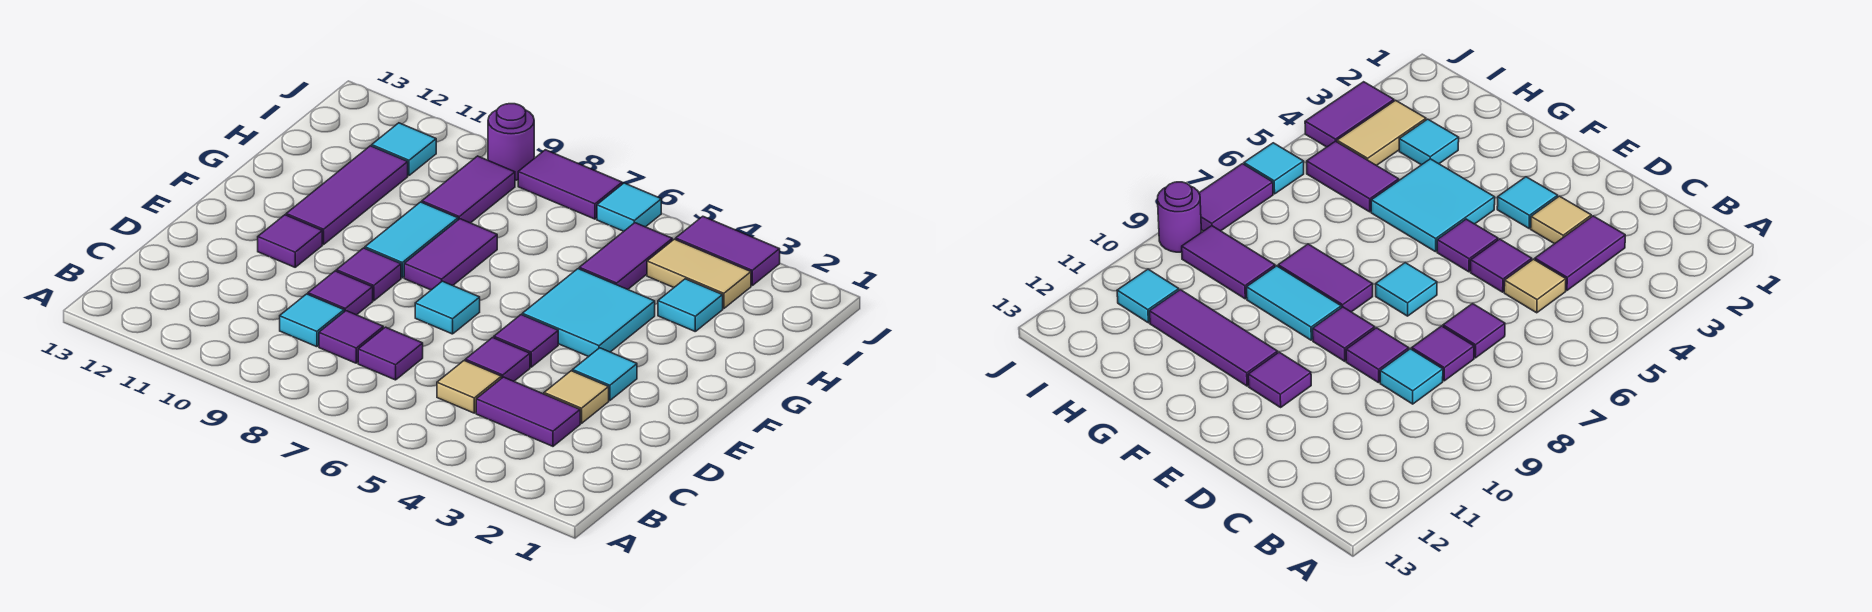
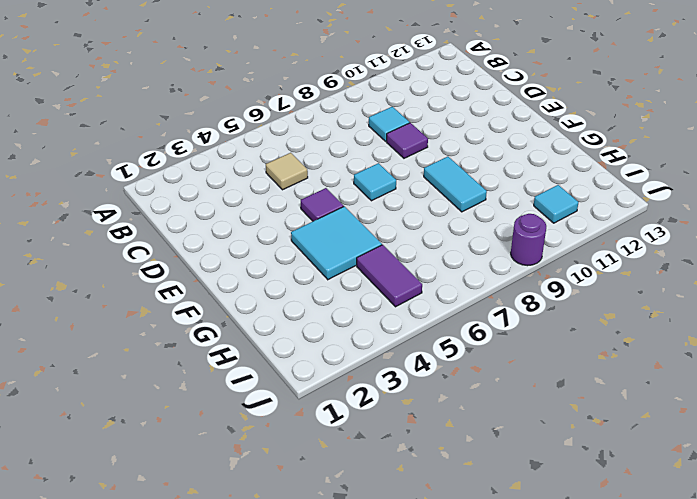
none -> purple tile C3:C4 level 1
none -> purple tile C7 level 1
none -> purple tile C8 level 1

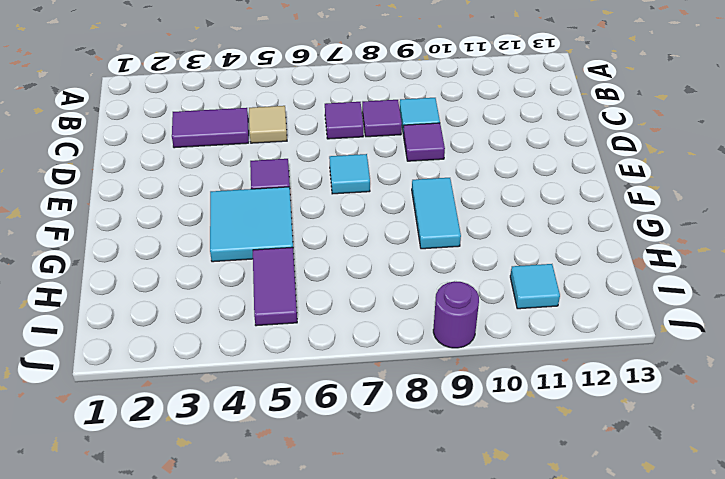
none -> tan tile D3 level 1
none -> purple tile D5 level 1
none -> cyan tile E3 level 1

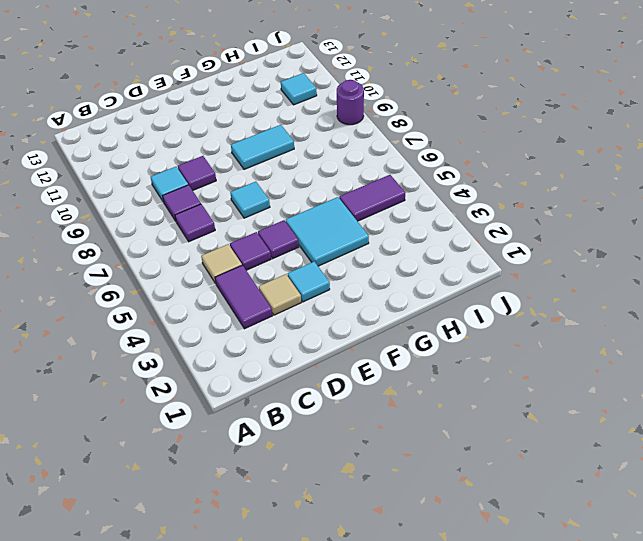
none -> purple tile E9 level 1
none -> purple tile E11 level 1
none -> purple tile F8:G8 level 1

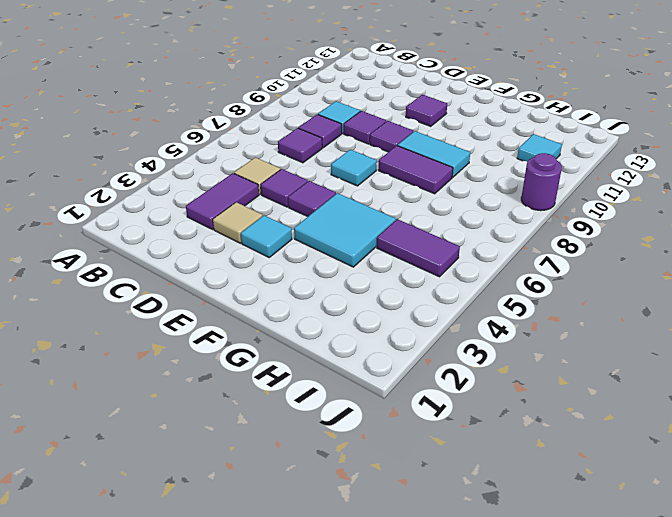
none -> purple tile F11:H11 level 1
none -> cyan tile H3 level 1
none -> purple tile H9:I9 level 1

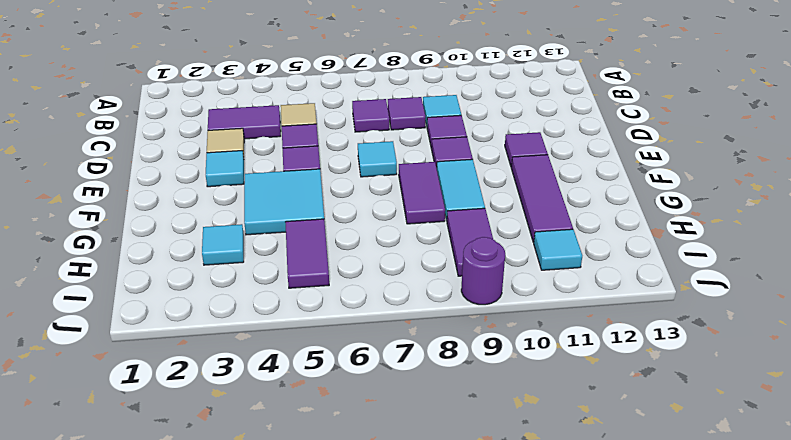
none -> tan tile I3:I4 level 1
none -> purple tile J3:J4 level 1
none -> cyan tile J6 level 1

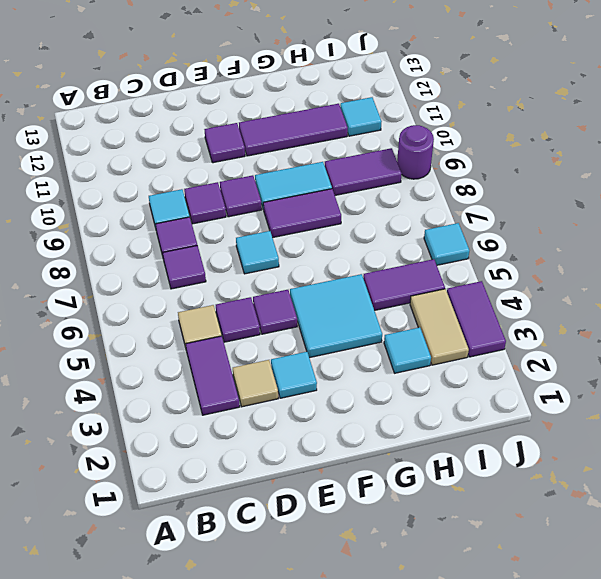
none -> purple tile J7:J8 level 1

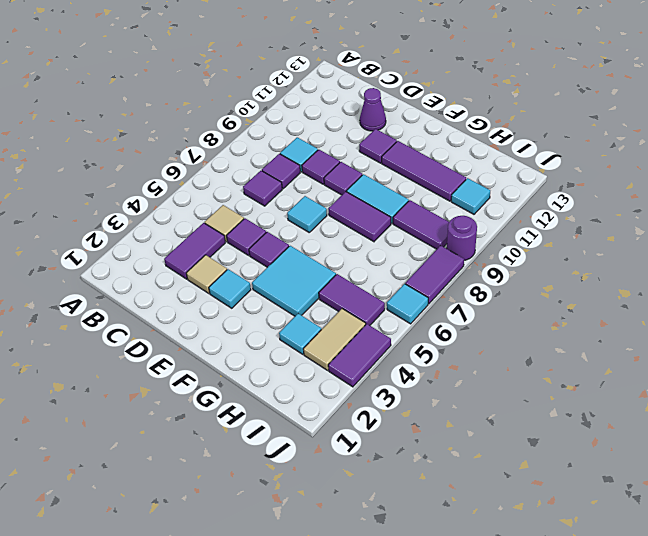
purple cone D12 level 1 -> none

